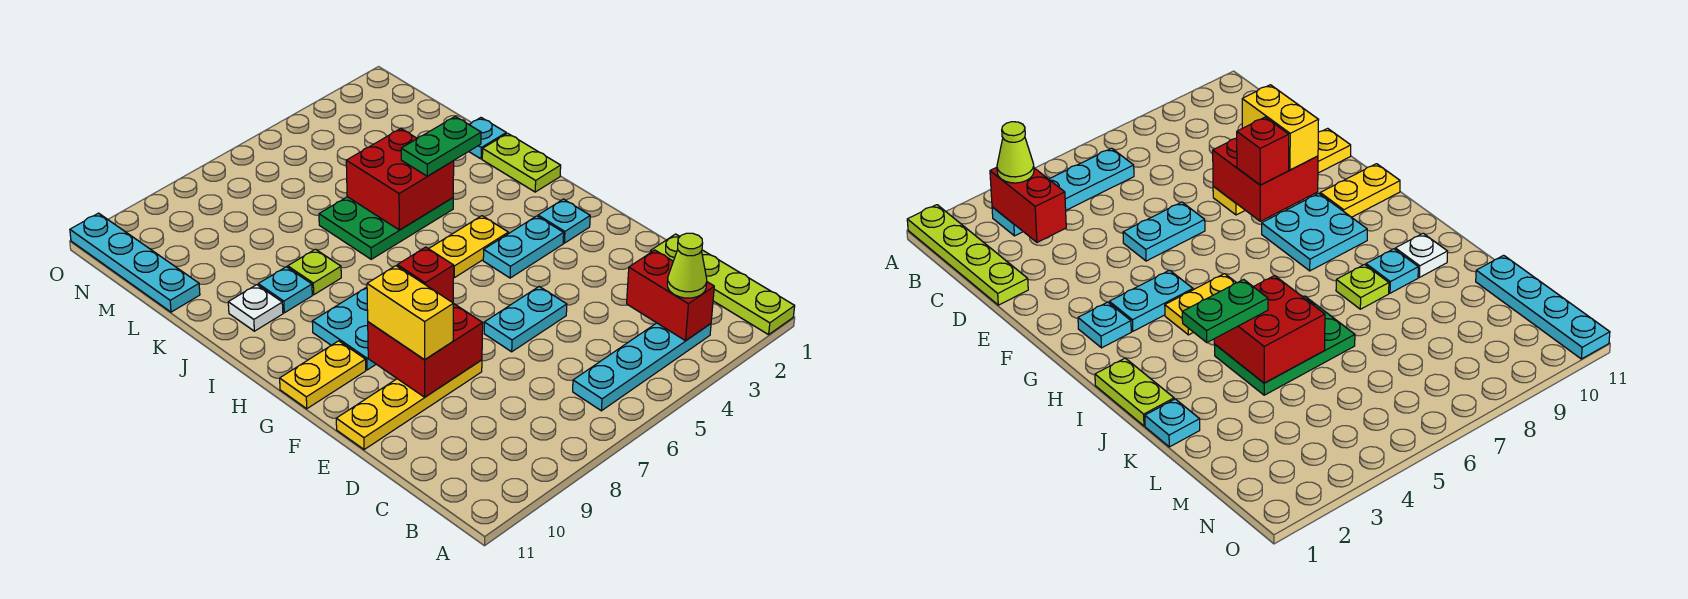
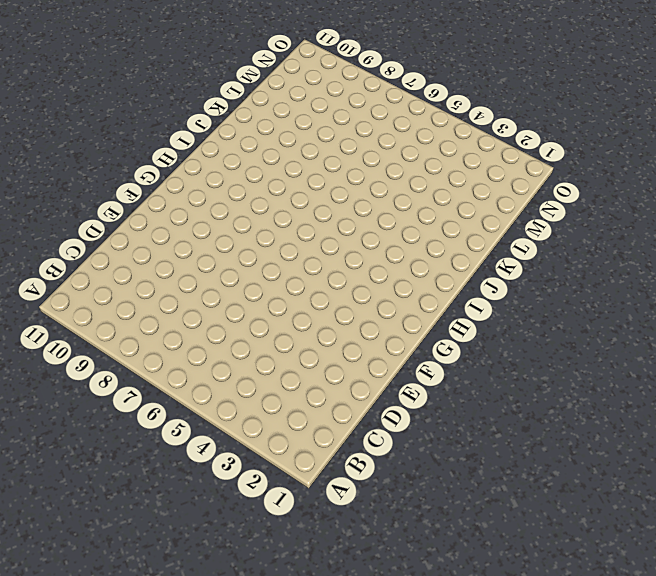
none -> lime plate A1:D1 level 1
none -> cyan plate B3:B6 level 1
none -> cyan plate E5:E6 level 1

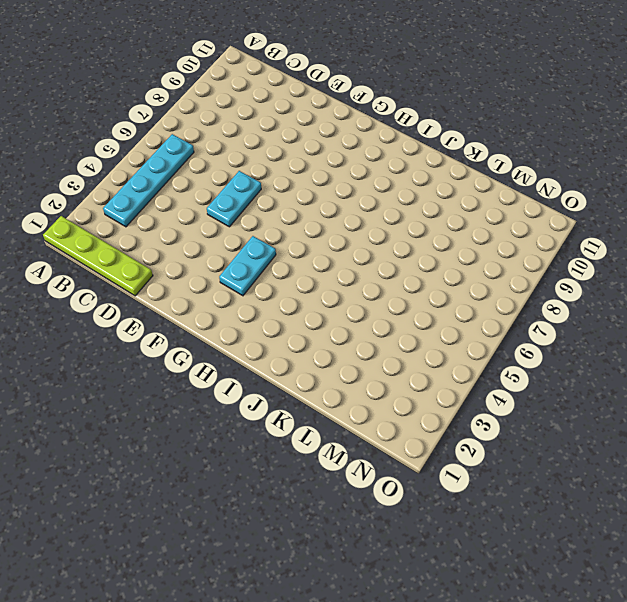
none -> yellow plate E8:E11 level 1
none -> cyan plate G2 level 1
none -> cyan plate G8:H9 level 1

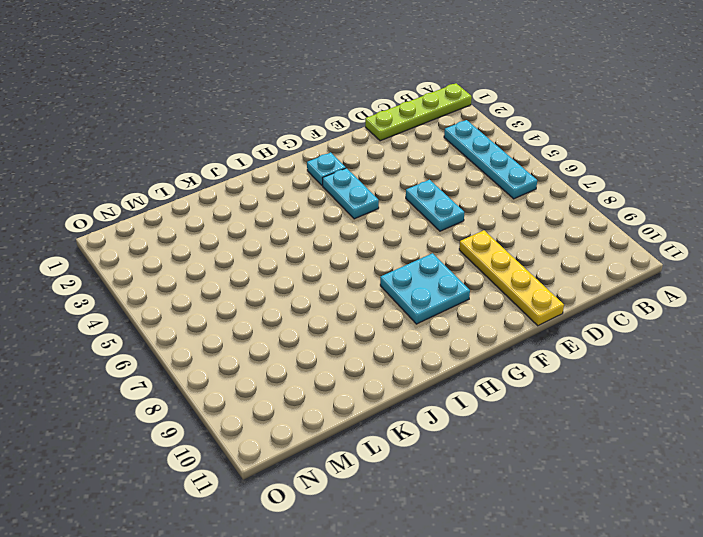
none -> yellow plate G10:G11 level 1
none -> yellow plate H4:H5 level 1
none -> lime plate I1:J1 level 1

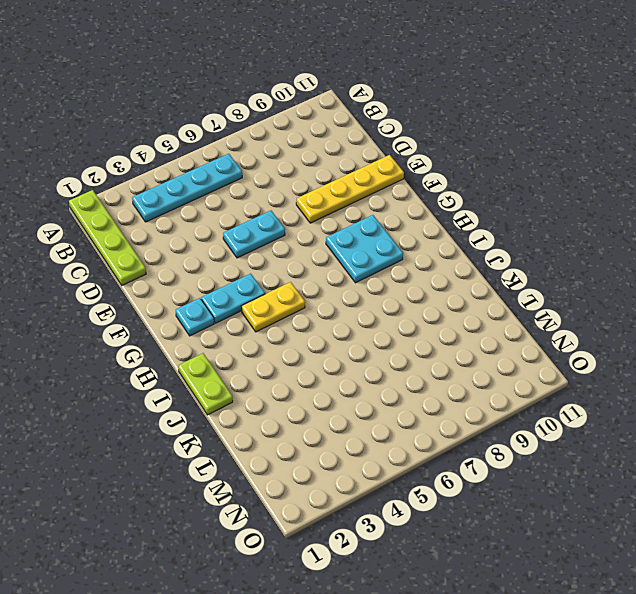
none -> yellow plate G10:G11 level 1
none -> green plate J4:K6 level 1
none -> lime plate J8 level 1

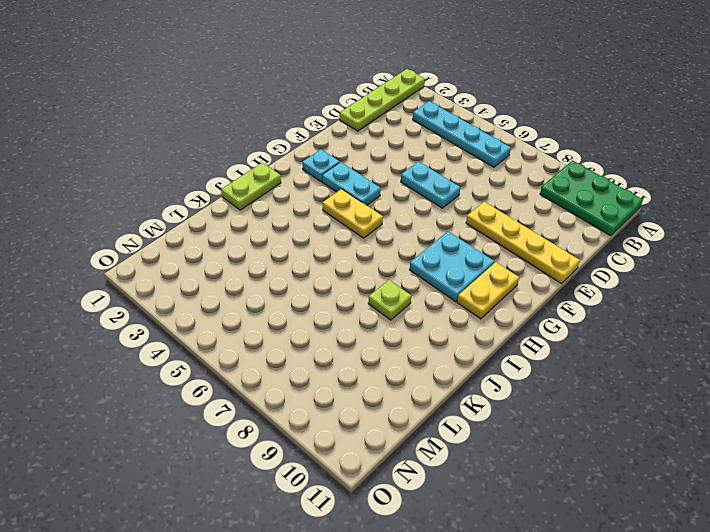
green plate A9:B11 level 1 -> green plate J4:K6 level 1
yellow plate G10:H10 level 1 -> yellow plate G10:G11 level 1
none -> cyan plate J9 level 1
none -> white plate J10 level 1
none -> cyan plate K1 level 1

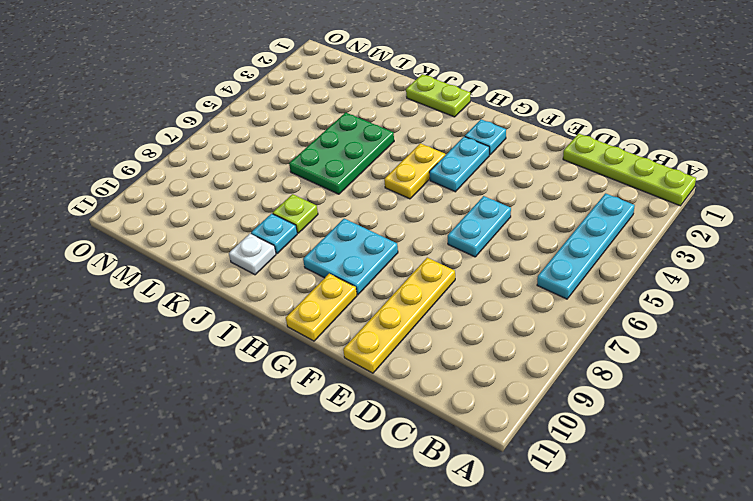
none -> cyan plate K1 level 1
none -> cyan plate L11:O11 level 1
none -> red brick B3:C3 level 2

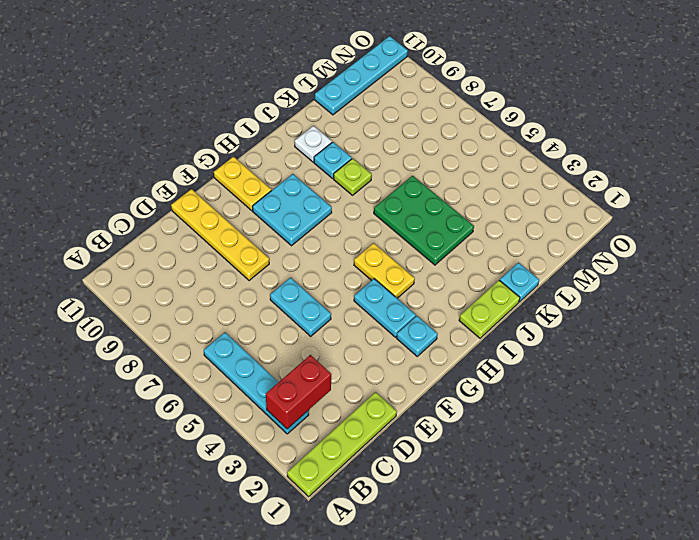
none -> red brick E8:F9 level 2
none -> red brick J4:K5 level 2
none -> lime cone B3 level 3

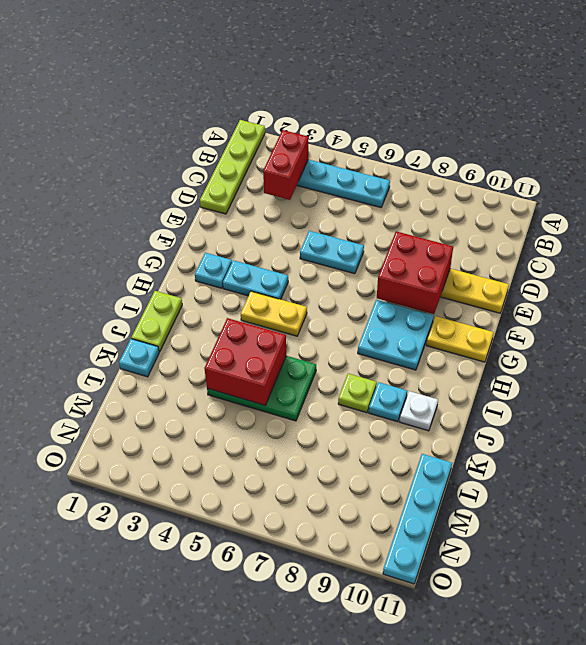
none -> lime cone B3 level 3
none -> yellow brick E9:F9 level 3
none -> red brick F8 level 3

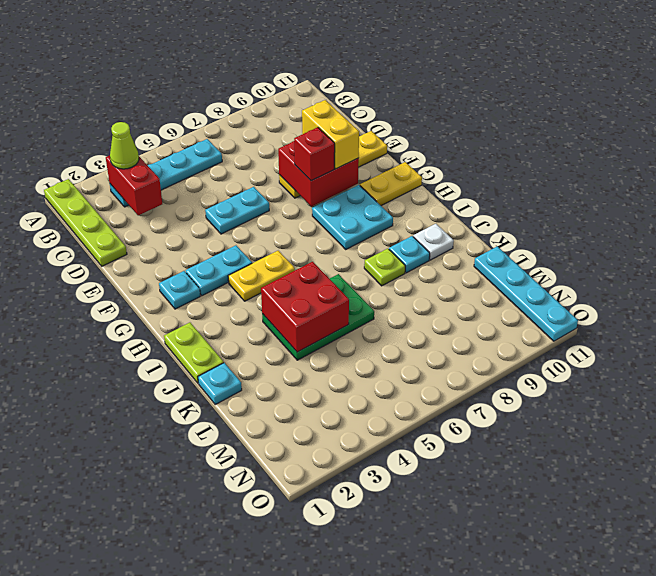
none -> green plate J3:J4 level 3

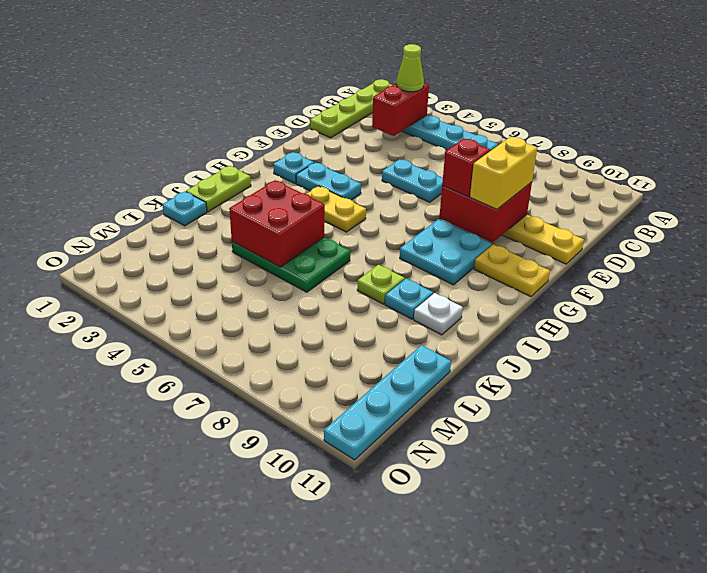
none -> green plate J3:J4 level 3

